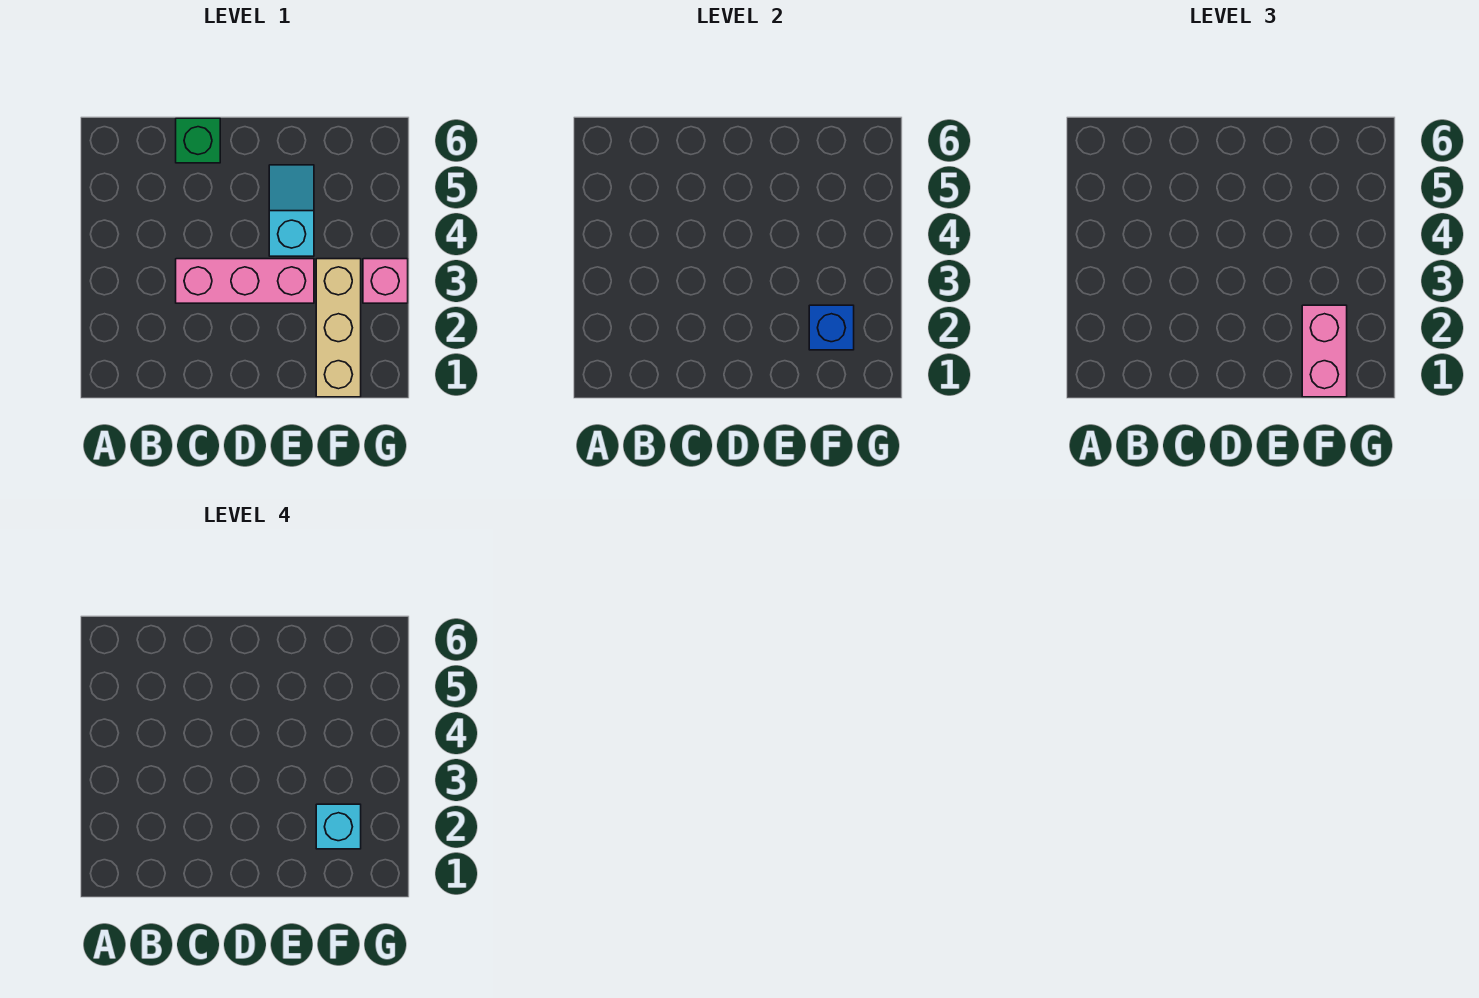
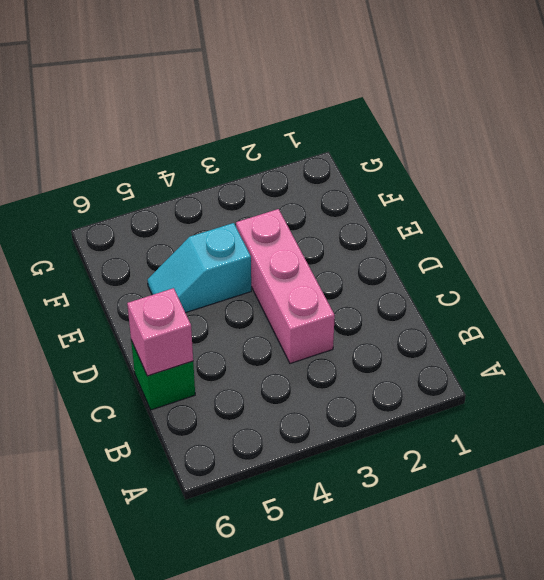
pink brick C6 level 2 -> pink brick G3 level 1
none -> tan brick F1:F3 level 1
none -> blue brick F2 level 2

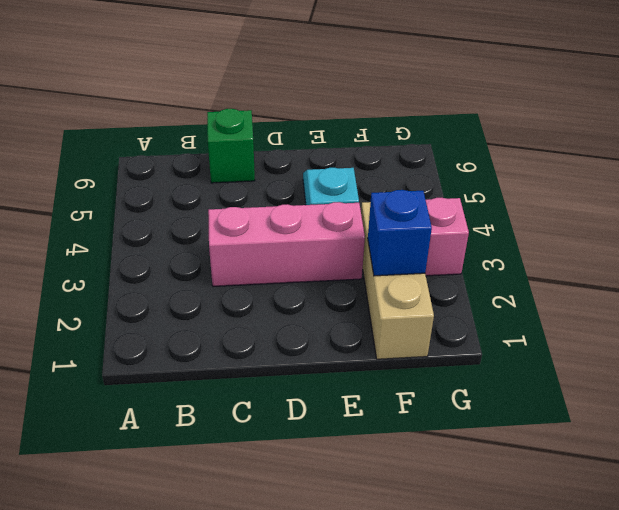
none -> pink brick F1:F2 level 3
none -> cyan brick F2 level 4

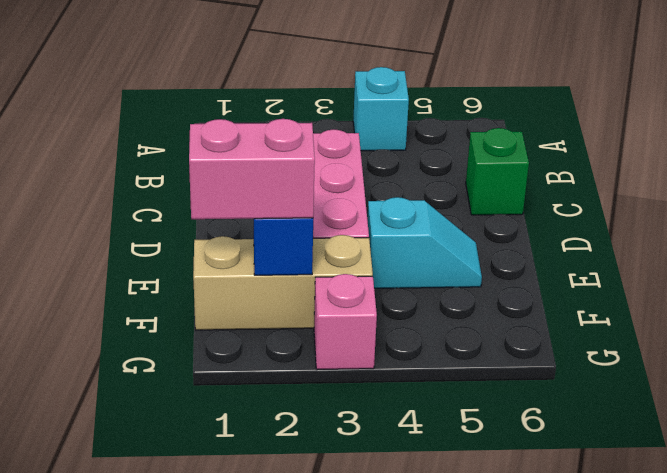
cyan brick A4 level 1 -> cyan brick F2 level 4

